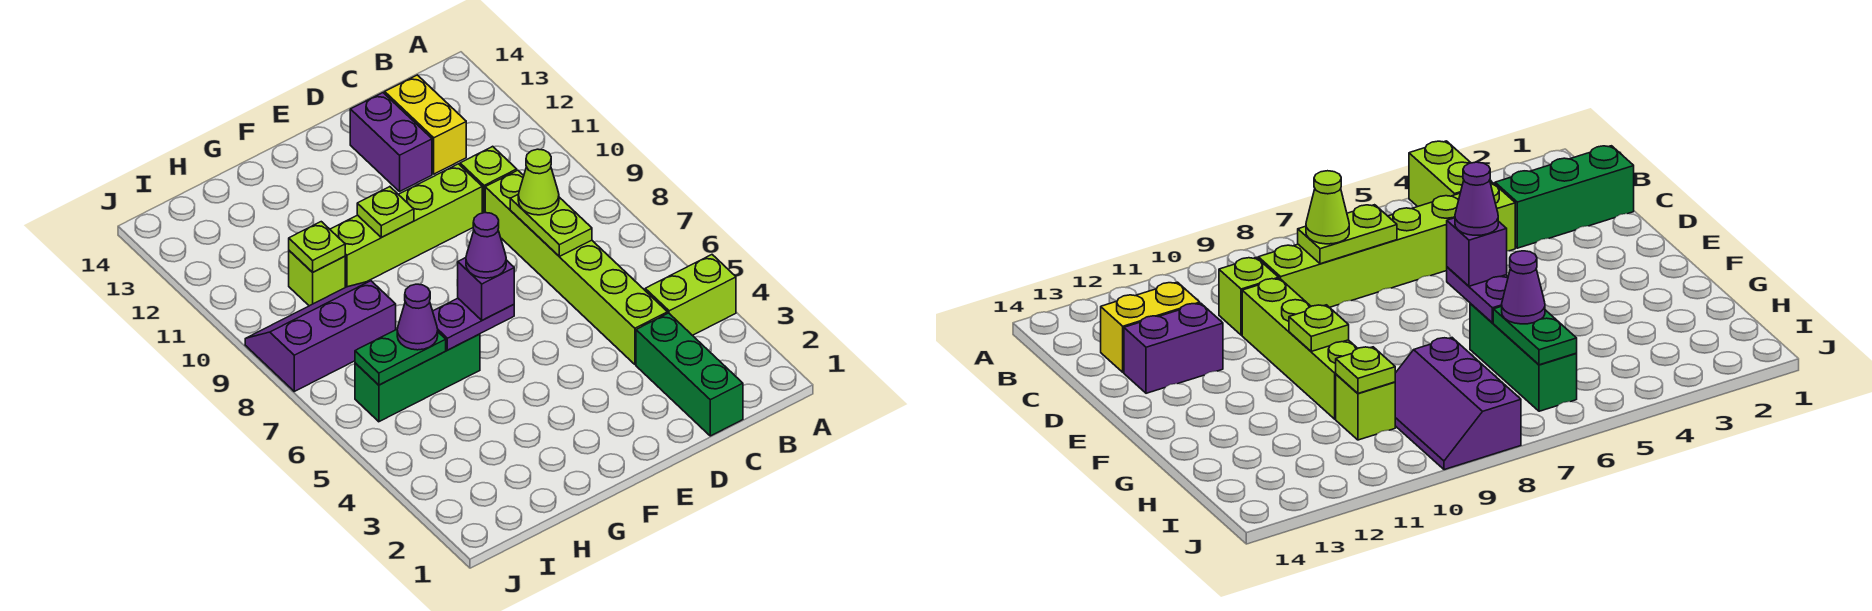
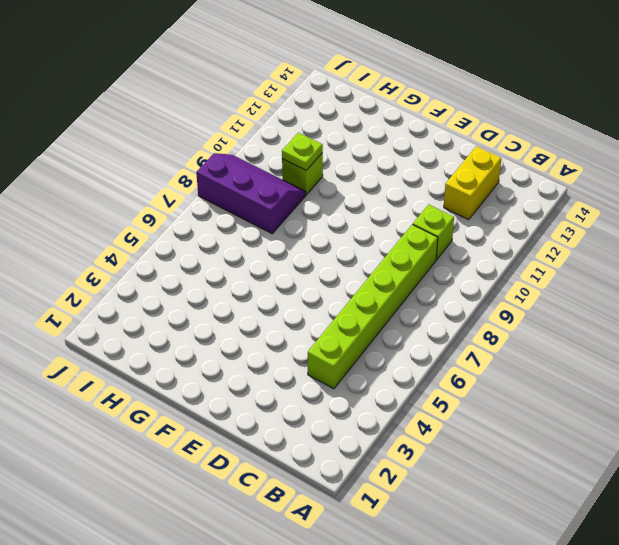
none -> lime brick A4:B4 level 1
none -> green brick C1:C3 level 1
none -> lime brick D10:G10 level 1

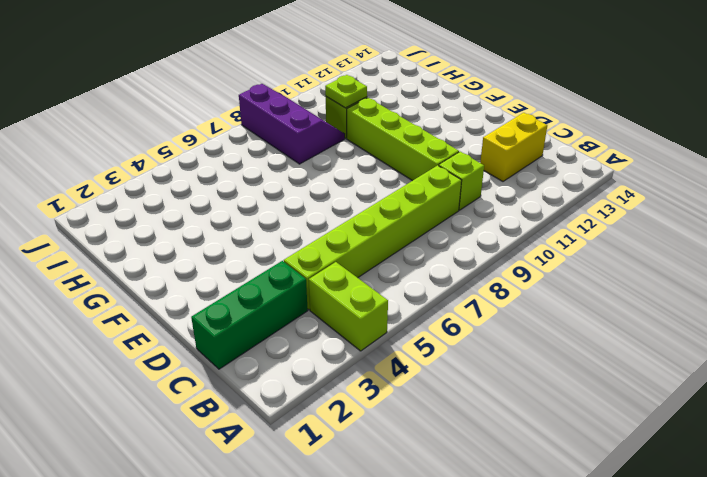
none -> purple brick D12:D13 level 1
none -> green brick G6:I6 level 1
none -> lime plate C7:C8 level 2

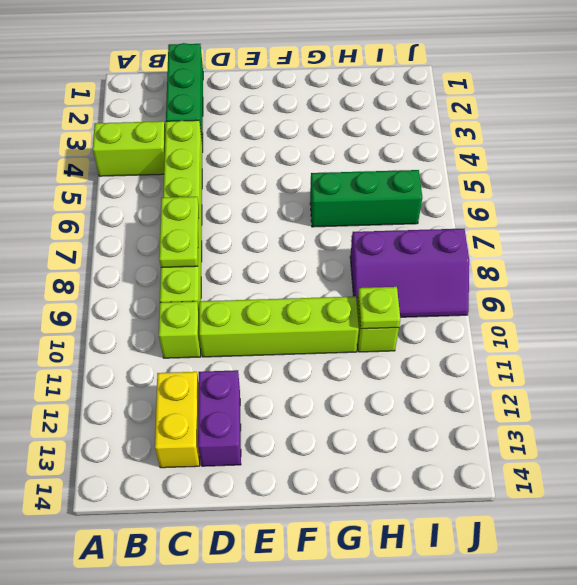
none -> purple plate F6:G6 level 2
none -> lime plate F10 level 2
none -> green plate H6:I6 level 2

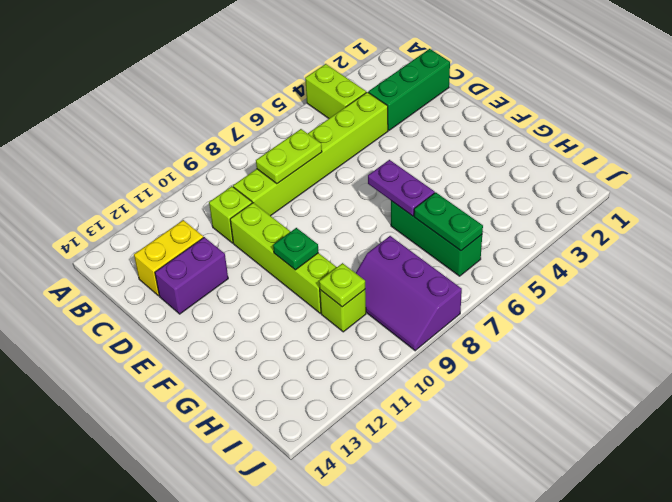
green plate F10 level 2 -> lime plate F10 level 2
none -> lime cone C8 level 3
none -> purple brick F6 level 3
none -> purple cone H6 level 3

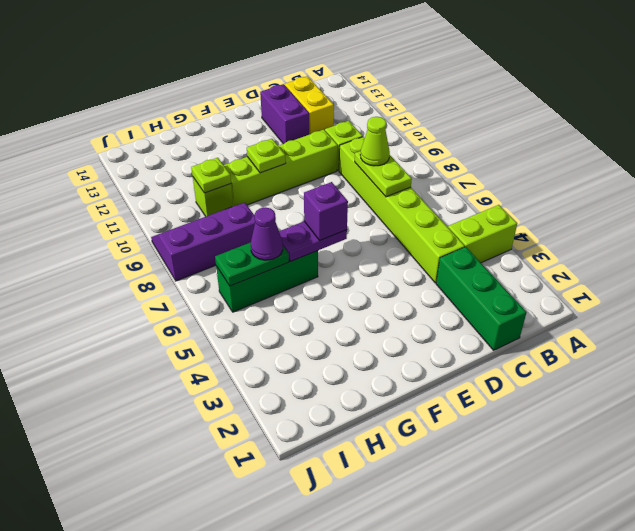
none -> purple cone F6 level 4

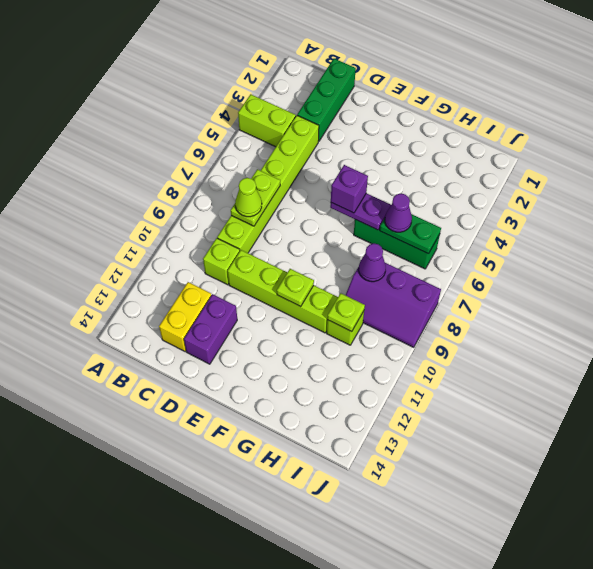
purple cone H8 level 2 -> purple cone F6 level 4

